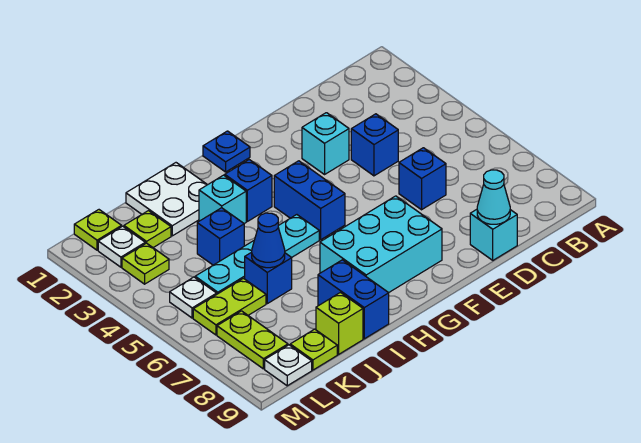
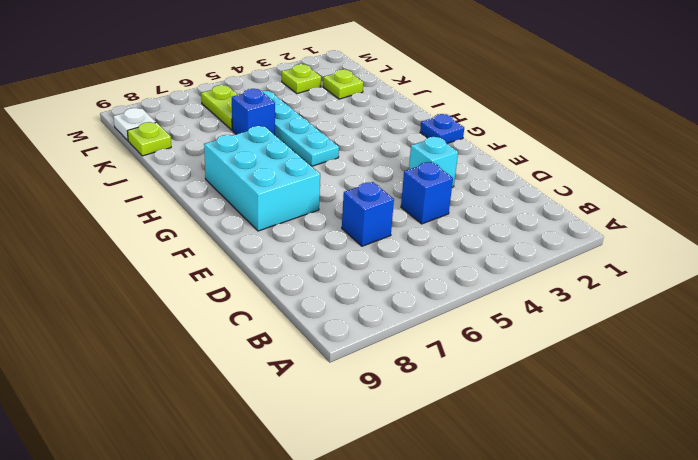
none -> cyan brick D9 level 1
none -> blue brick G4:G5 level 1
none -> blue brick H3 level 1

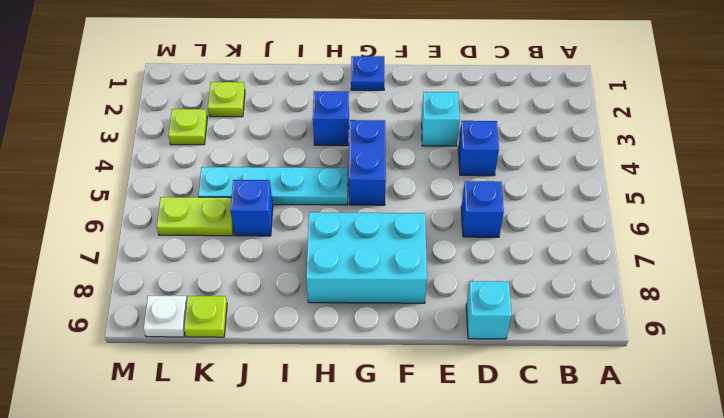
none -> white plate I1:J2 level 1
none -> cyan brick I3 level 1
none -> blue brick I8:I9 level 1

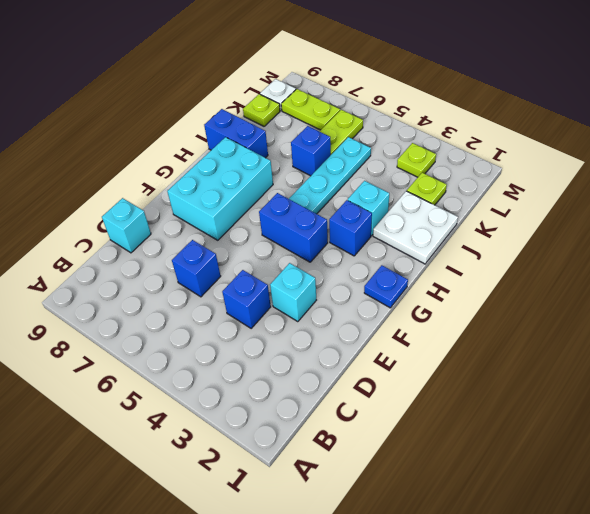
none -> blue brick J4 level 1
none -> lime brick J9 level 1
none -> lime plate L1 level 1

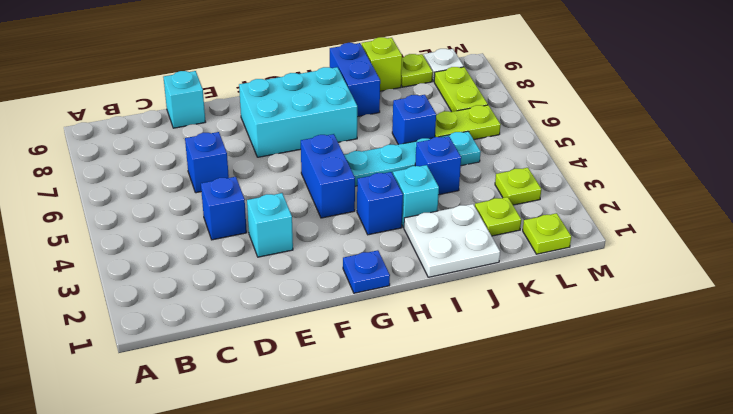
none -> white plate L2 level 1
none -> white plate L5 level 1
none -> cyan cone D9 level 2

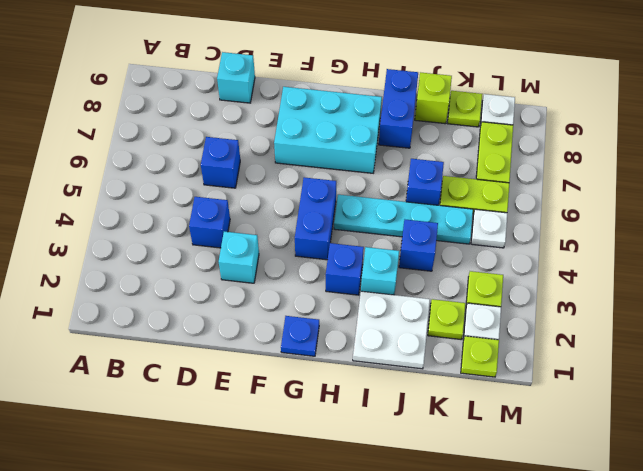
none -> cyan cone D9 level 2
none -> blue cone J6 level 2

